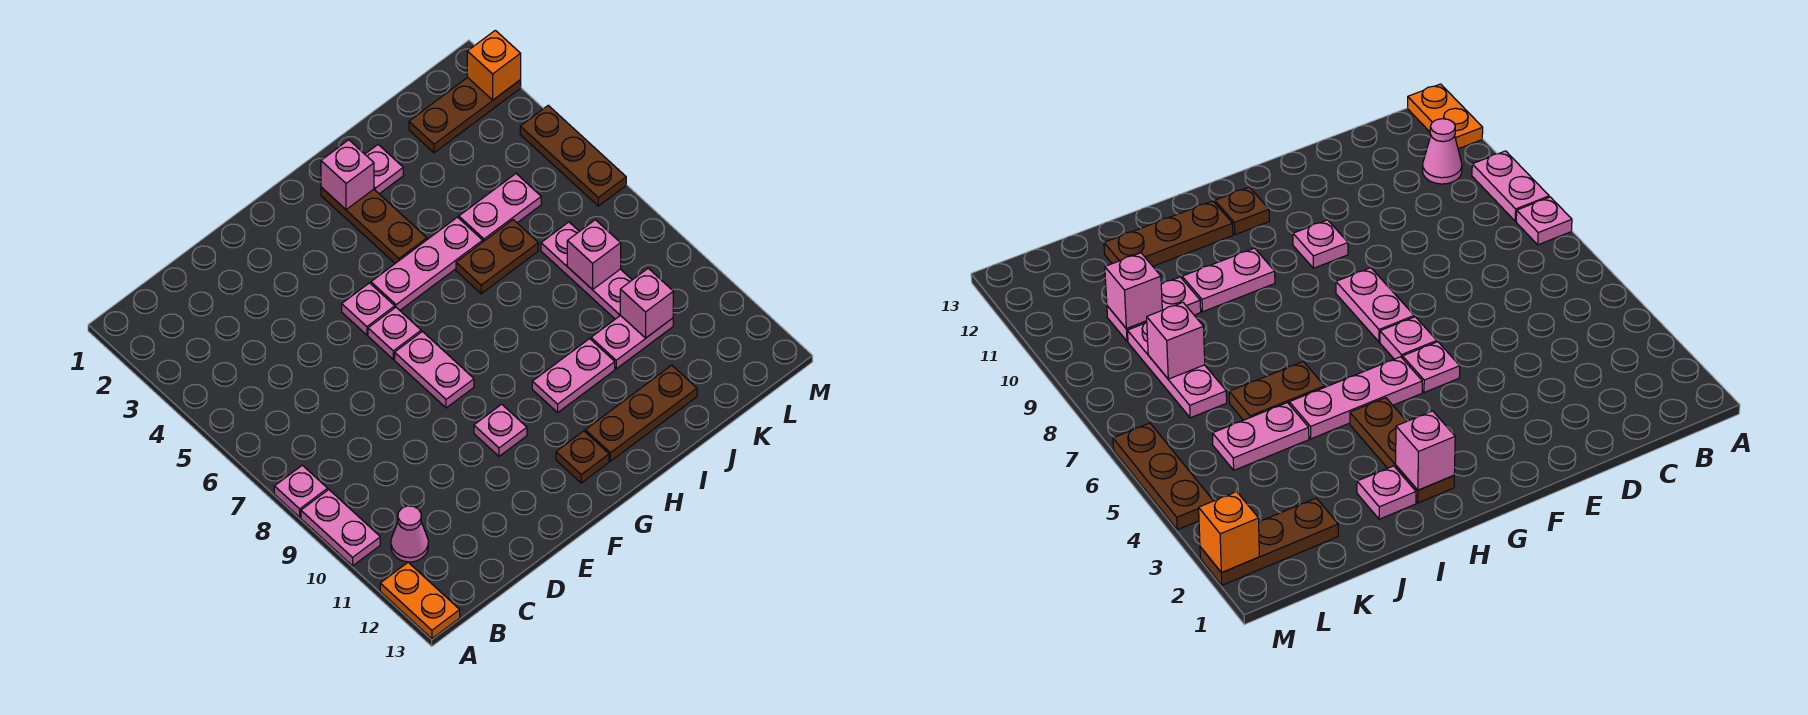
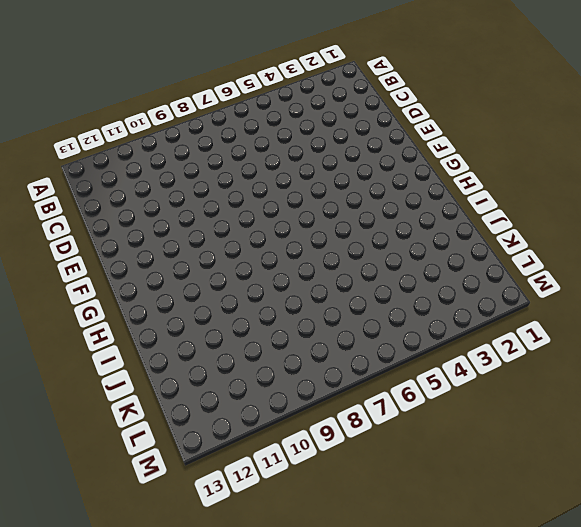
none -> pink plate A8 level 1
none -> pink plate A9:A10 level 1
none -> orange plate A12:A13 level 1

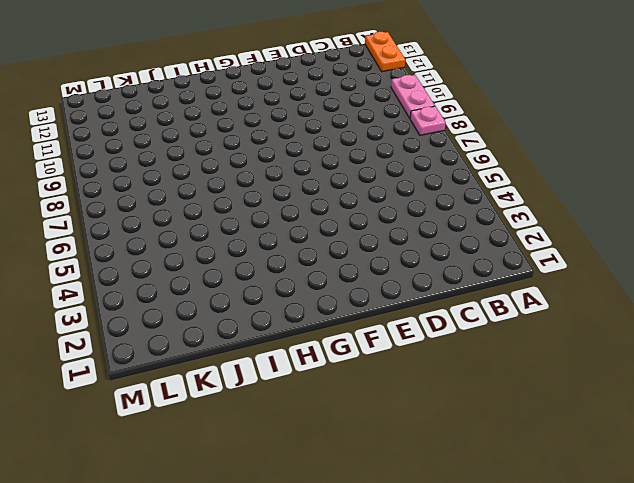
none -> pink cone B11 level 1
none -> pink plate F5 level 1
none -> pink plate F6 level 1

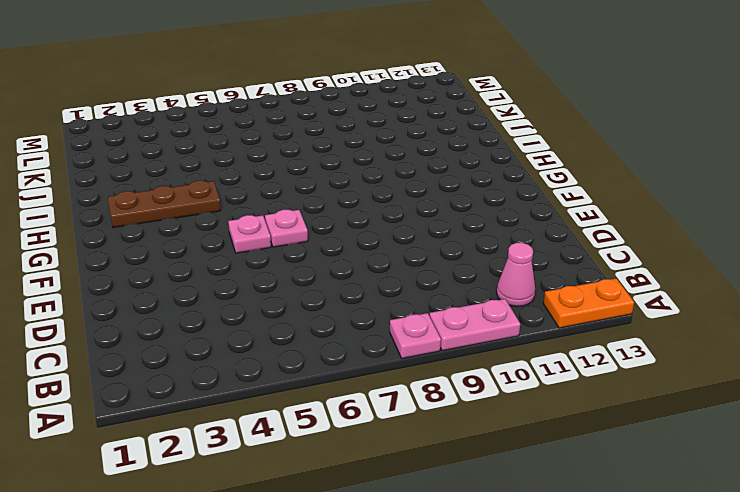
none -> pink plate F7:F8 level 1
none -> pink plate F10 level 1
none -> pink plate G5:I5 level 1

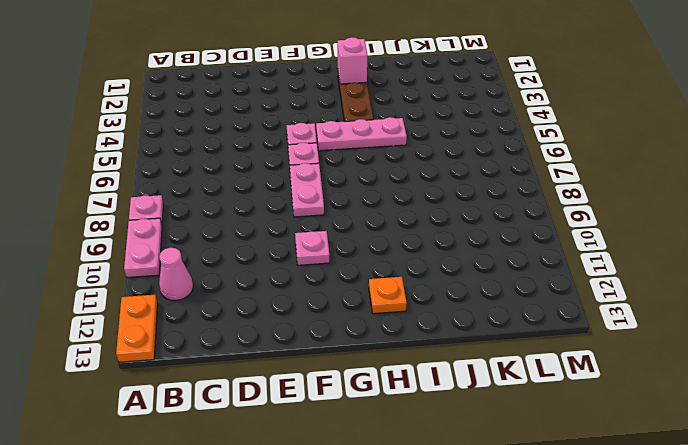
orange plate H12 level 1 -> brown plate H12:J12 level 1
none -> brown plate G12 level 1
none -> pink plate H10:I10 level 1
none -> pink plate I2 level 1

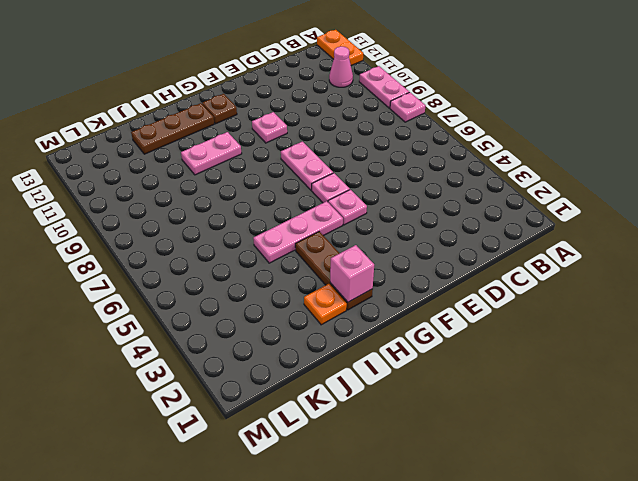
orange plate I2 level 1 -> pink plate I2 level 1
none -> brown plate I6:J6 level 1
none -> pink plate J5:K5 level 1
none -> pink plate J10:K10 level 1

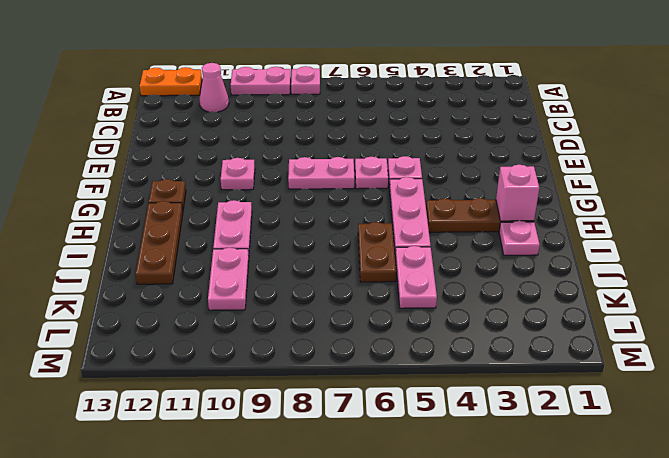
none -> brown plate K2:M2 level 1
none -> pink plate K7:K9 level 1
none -> brown plate M4:M6 level 1

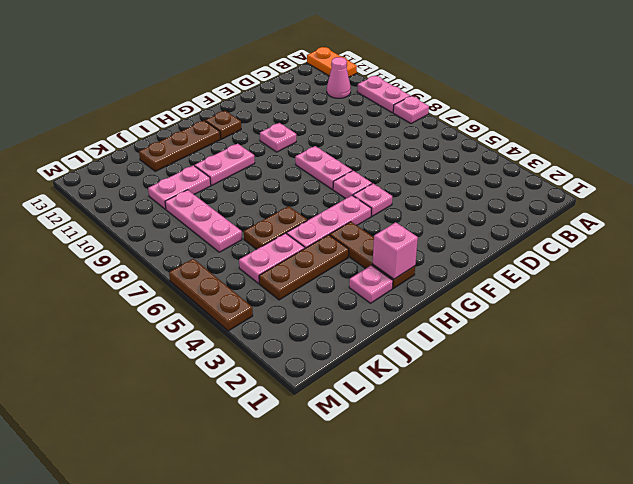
brown plate I4:K4 level 1 -> brown plate K2:M2 level 1
none -> pink brick K8 level 2
none -> pink brick K10 level 2
none -> orange brick M2 level 2

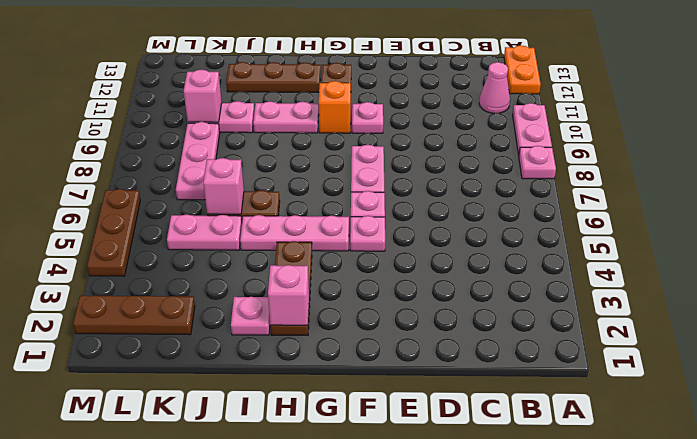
orange brick G10 level 1 -> orange brick M2 level 2
pink brick J6 level 2 -> pink brick K8 level 2

